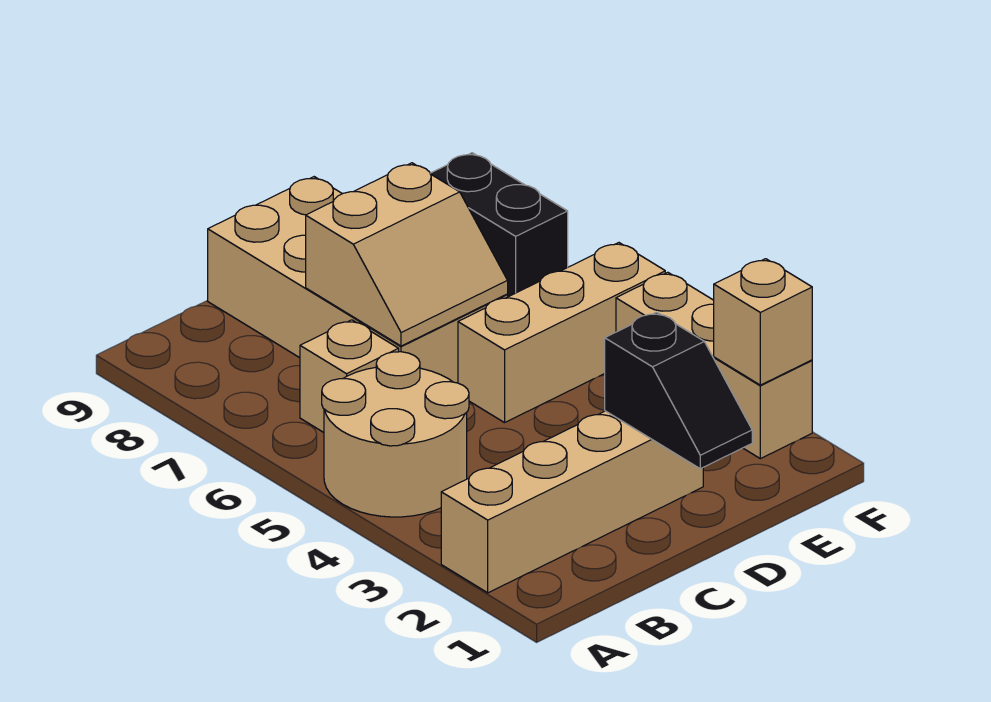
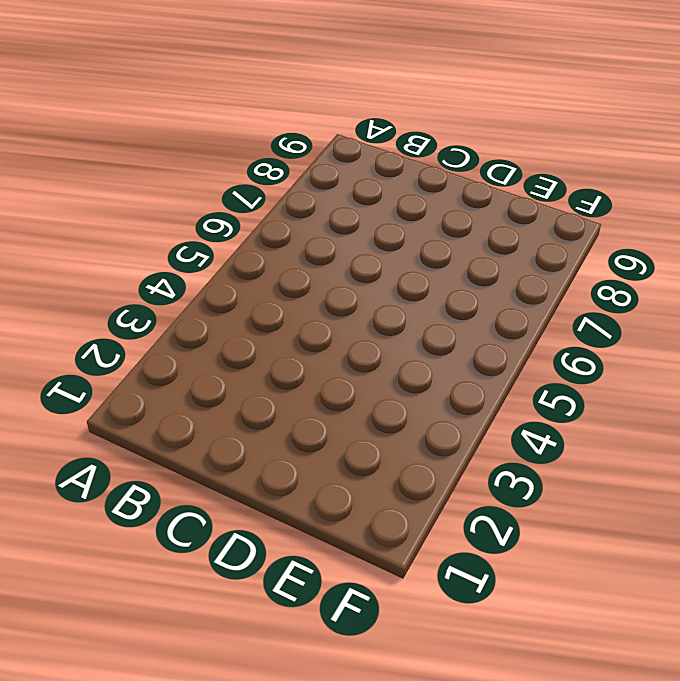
none -> tan brick A2:D2 level 1
none -> tan round brick A4:B5 level 1

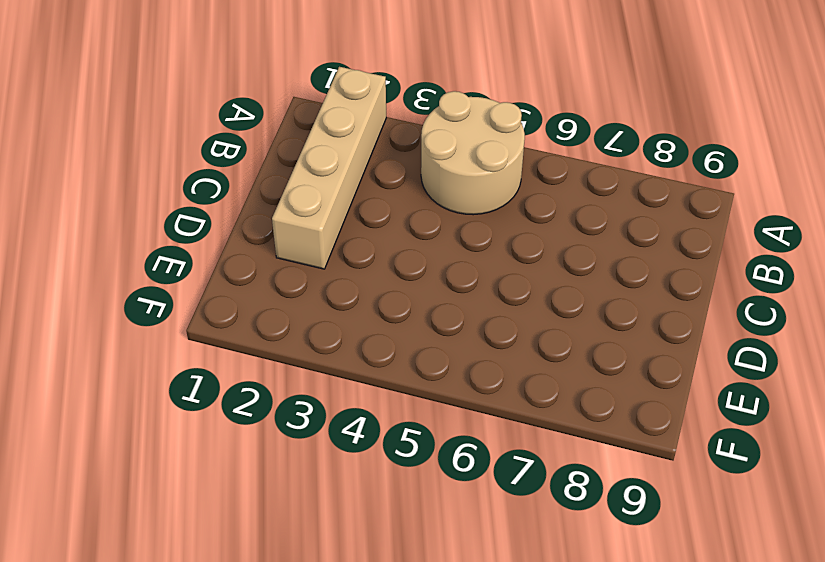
none -> tan brick B6 level 1
none -> tan brick C6:D9 level 1

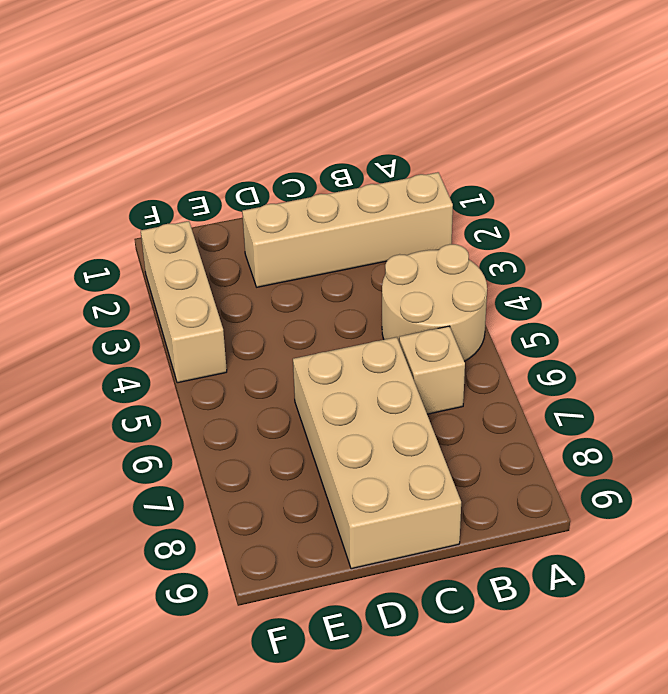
none -> tan brick D5:F5 level 1
none -> black brick F7:F8 level 1

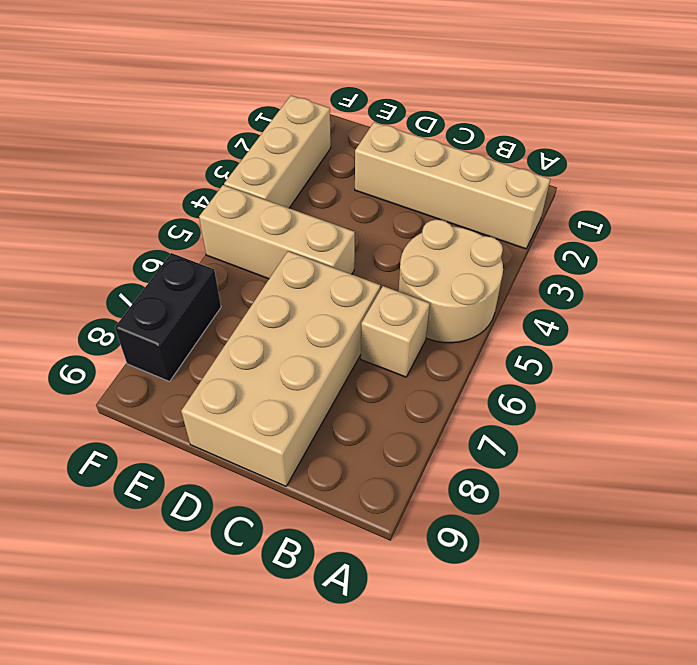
none -> tan slope C6:D7 level 2 top 7
none -> black slope D1:D2 level 2 top 2

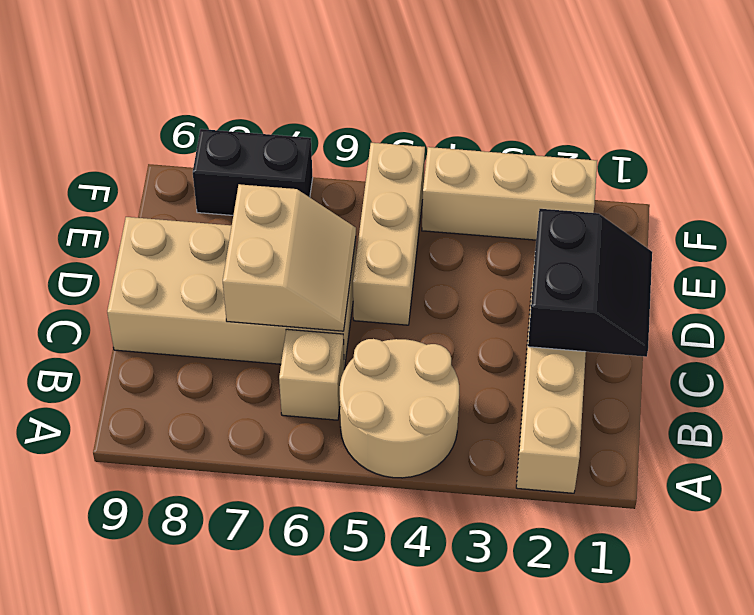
black slope C1:D2 level 2 top 2 -> black slope D1:D2 level 2 top 2
none -> tan brick F2 level 2

